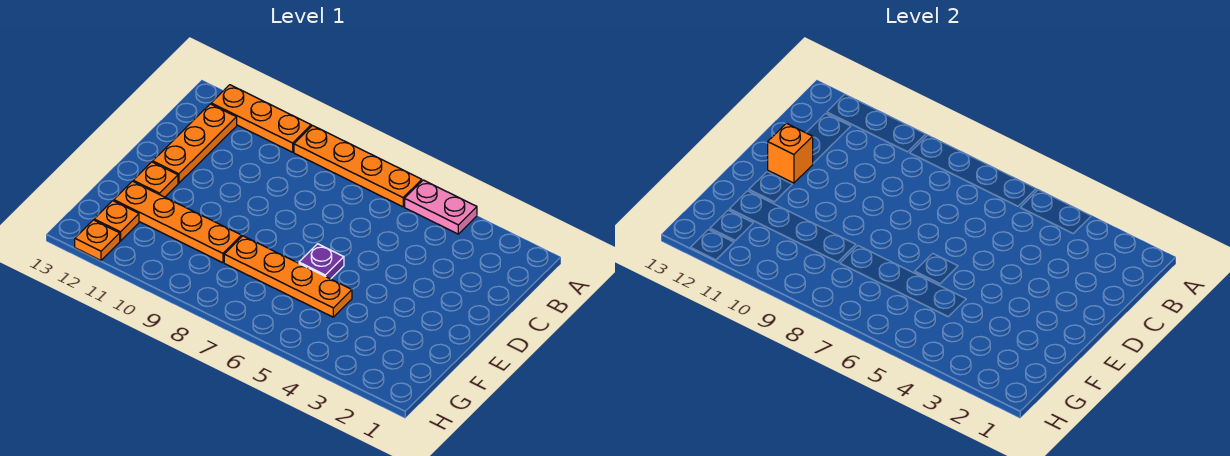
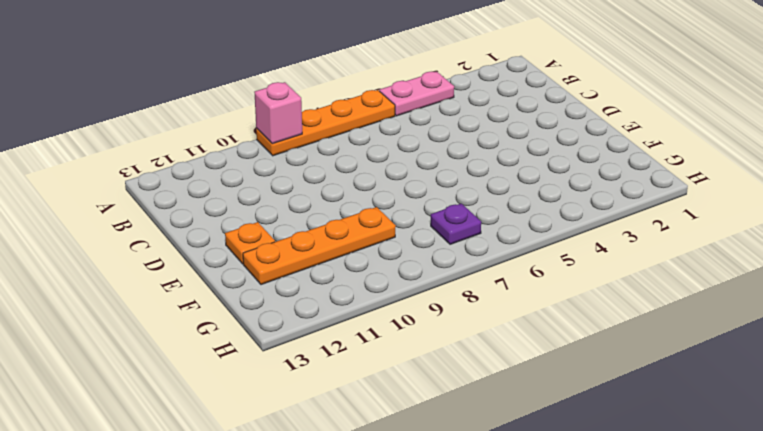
pink brick A9 level 2 -> none
purple plate G7 level 1 -> purple plate E6 level 1
none -> orange plate A10:A12 level 1
none -> orange plate B12:D12 level 1

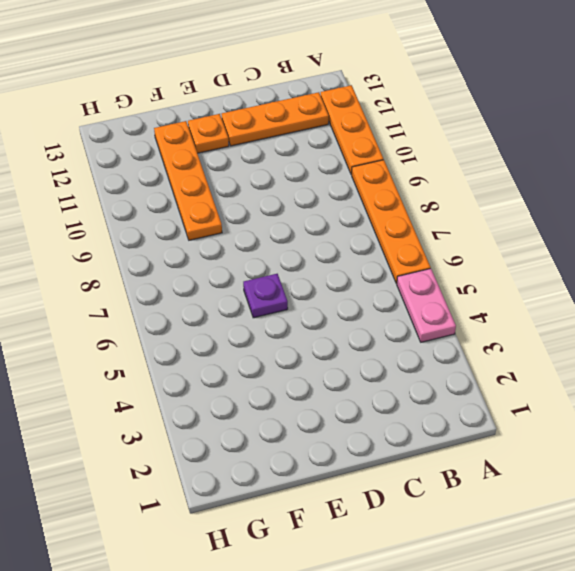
none -> orange plate F5:F8 level 1
none -> orange plate G12 level 1

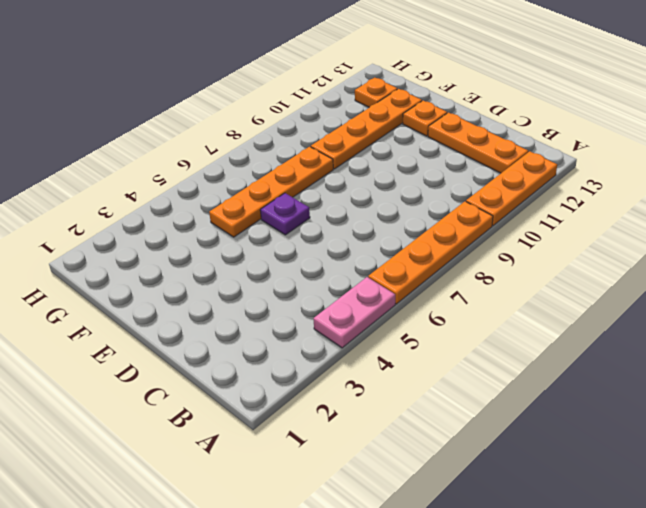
none -> orange plate H12 level 1
none -> orange brick D12 level 2

